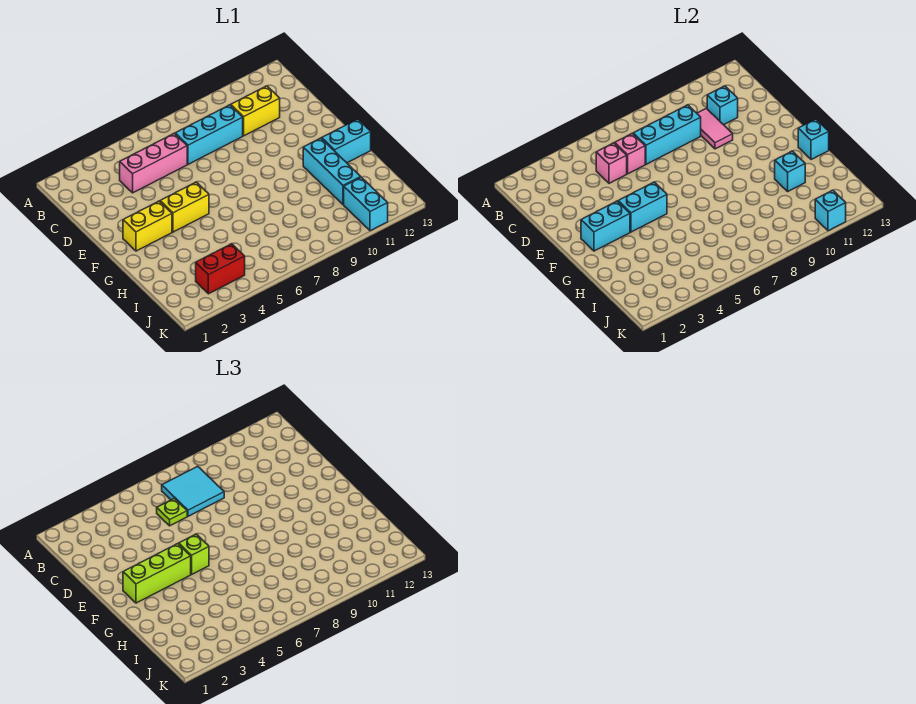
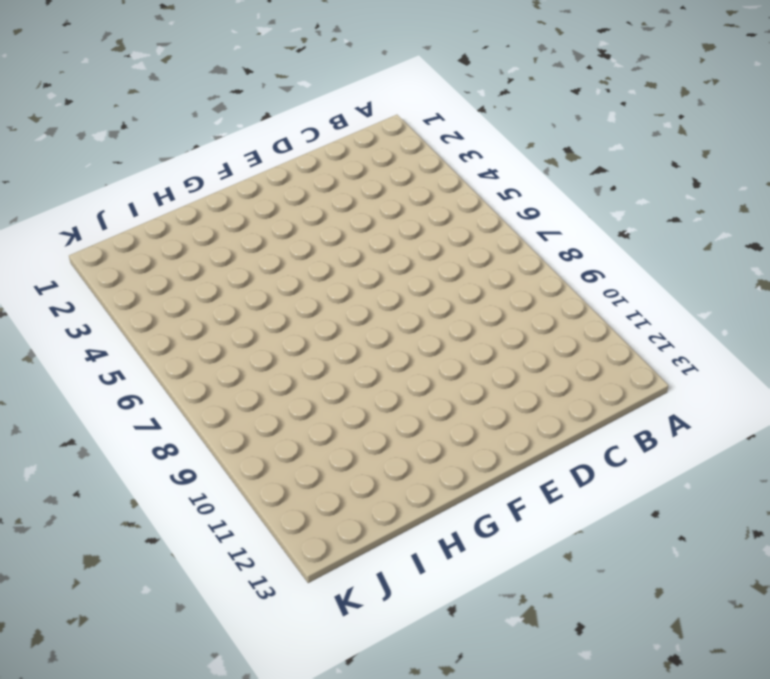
none -> pink brick C4:C6 level 1
none -> cyan brick C7:C9 level 1
none -> yellow brick C10:C11 level 1

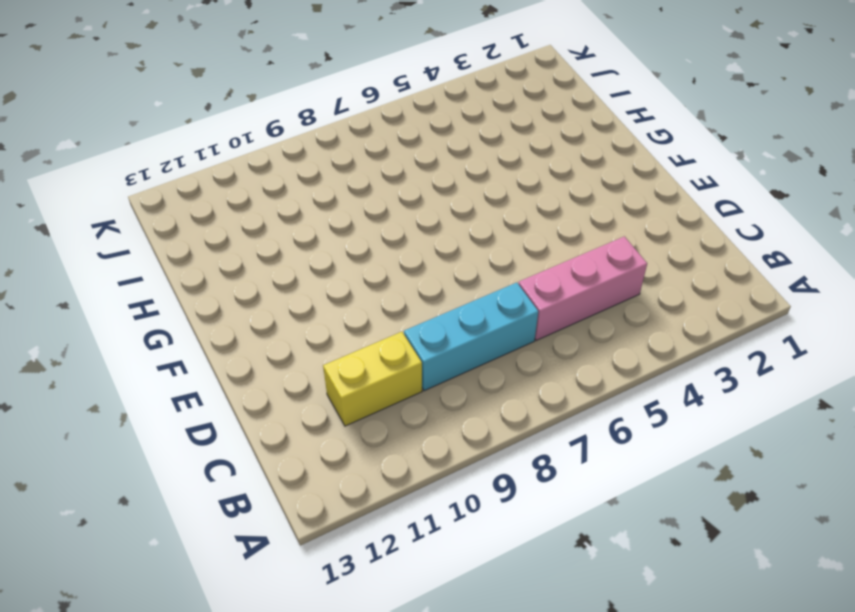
none -> yellow brick F2:F3 level 1
none -> yellow brick F4:F5 level 1
none -> cyan brick G11:I11 level 1

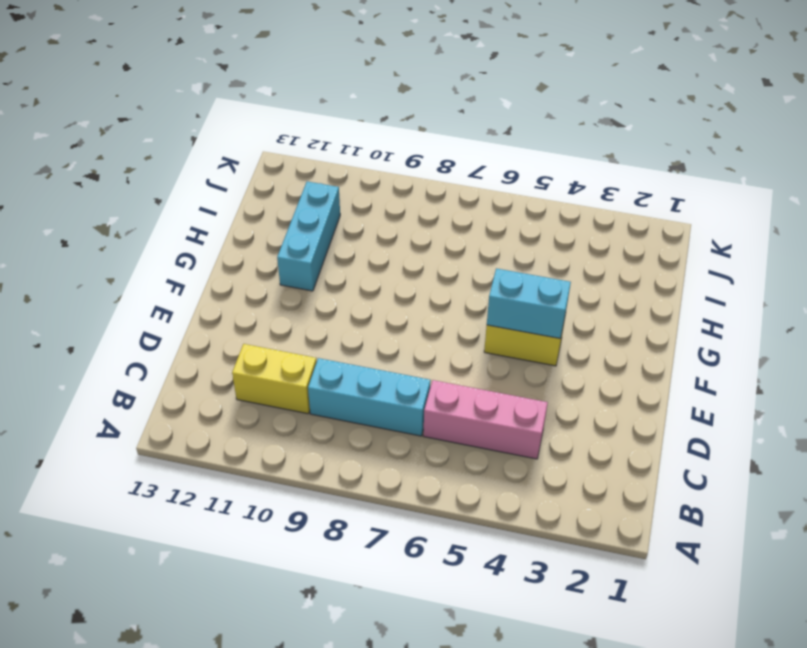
none -> yellow brick F2:F3 level 1
none -> cyan brick G12:G13 level 1
none -> red brick J3:J4 level 1

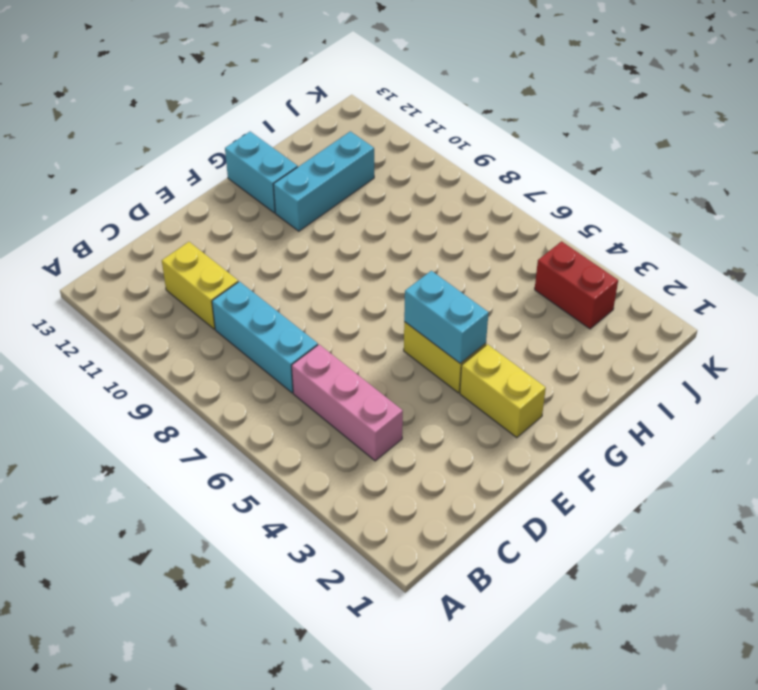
none -> cyan brick J11:K11 level 1
none -> pink brick C5 level 2
none -> pink brick C6 level 2

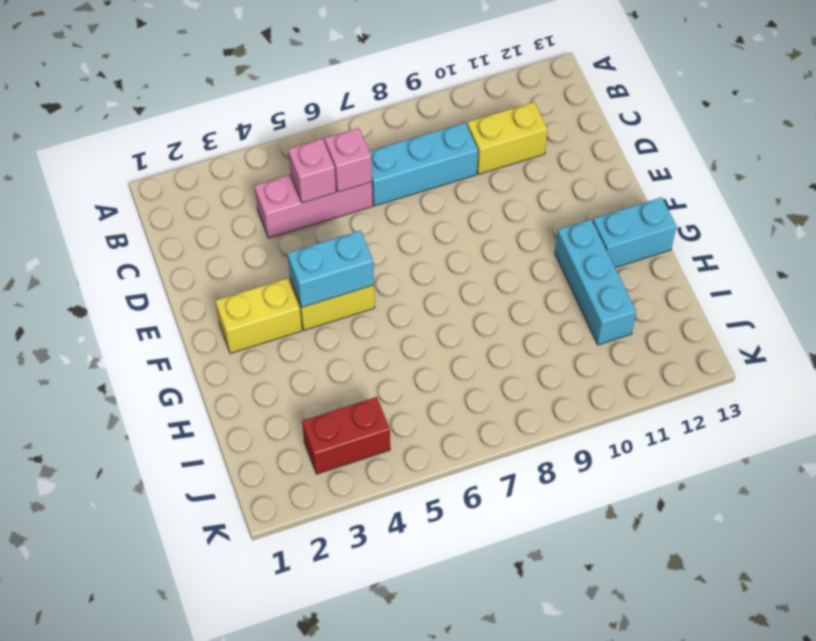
none -> cyan brick J11:K11 level 1
none -> cyan brick C7:C9 level 2
none -> pink tile C10:D10 level 2

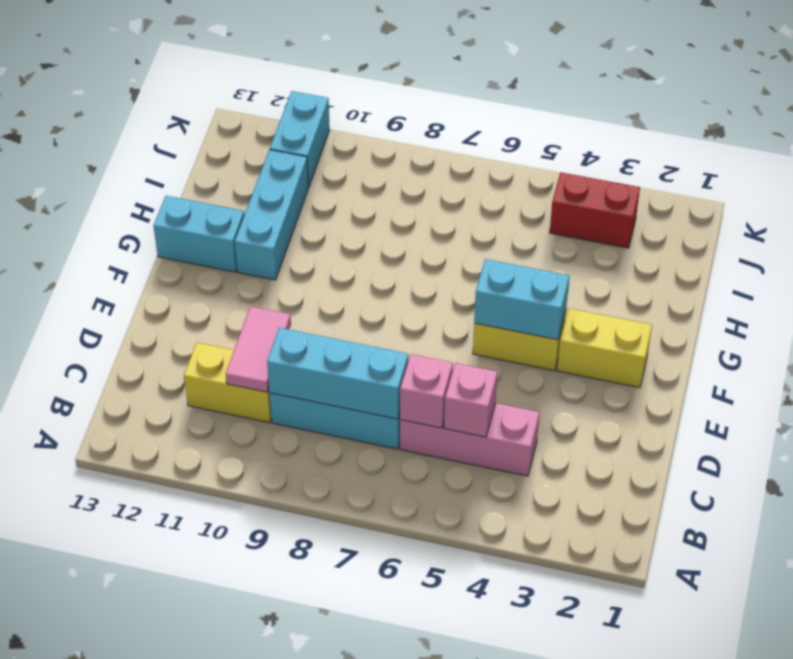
none -> cyan brick C11 level 2
none -> cyan brick F2:F3 level 2
none -> cyan brick G13 level 2

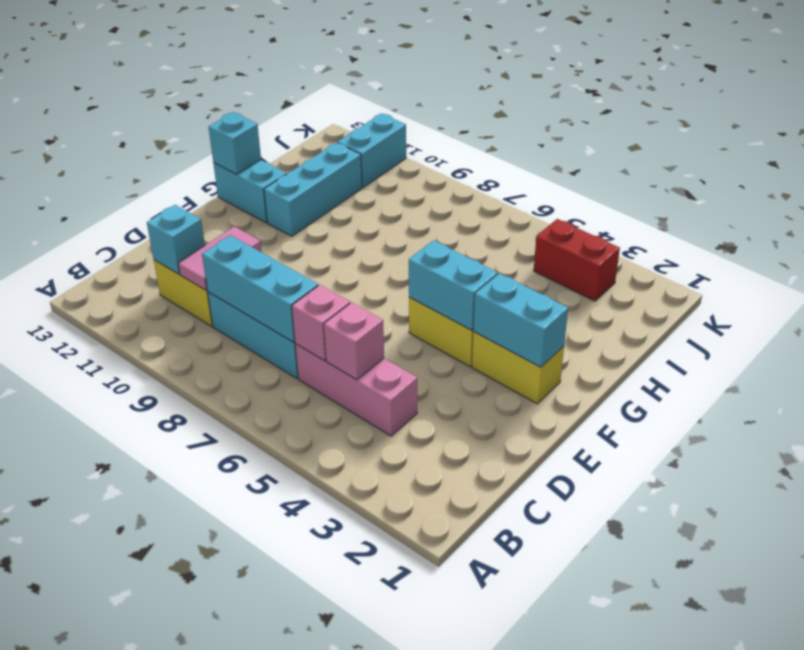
none -> cyan brick H11 level 2
none -> cyan brick K11 level 2
none -> cyan tile B7:C8 level 3

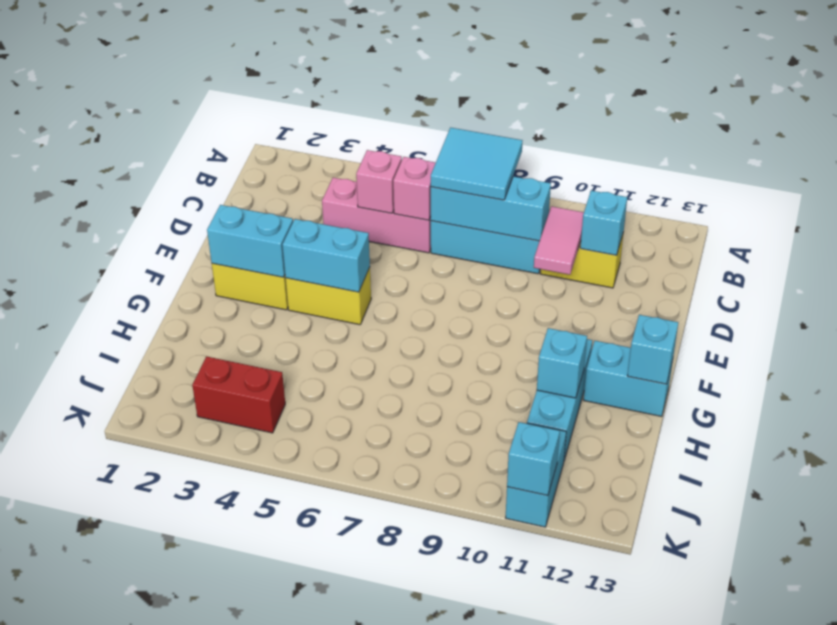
none -> lime plate C6 level 3
none -> lime brick F2:F4 level 3
none -> lime brick F5 level 3

